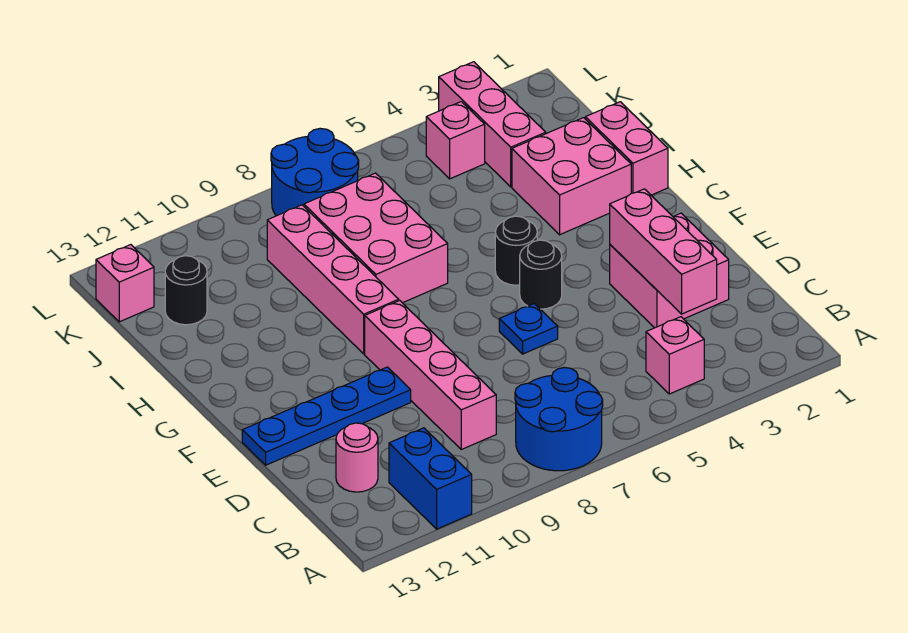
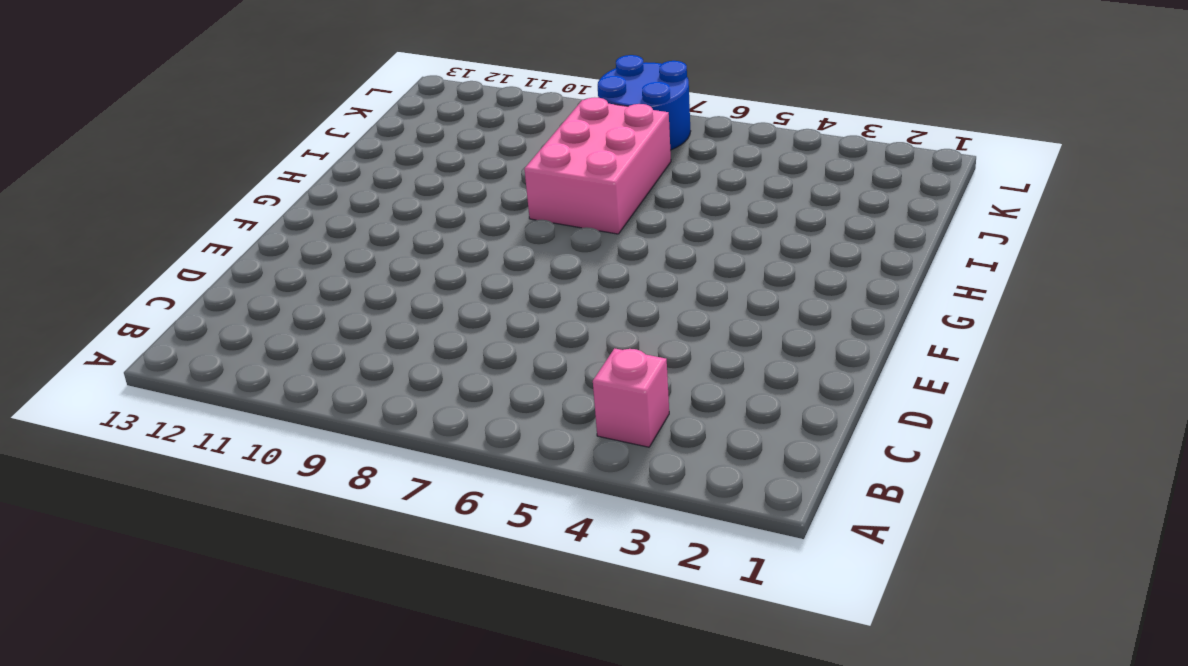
none -> blue round brick A7:B8 level 1
none -> blue brick A11:B11 level 1
none -> pink brick C9:F9 level 1

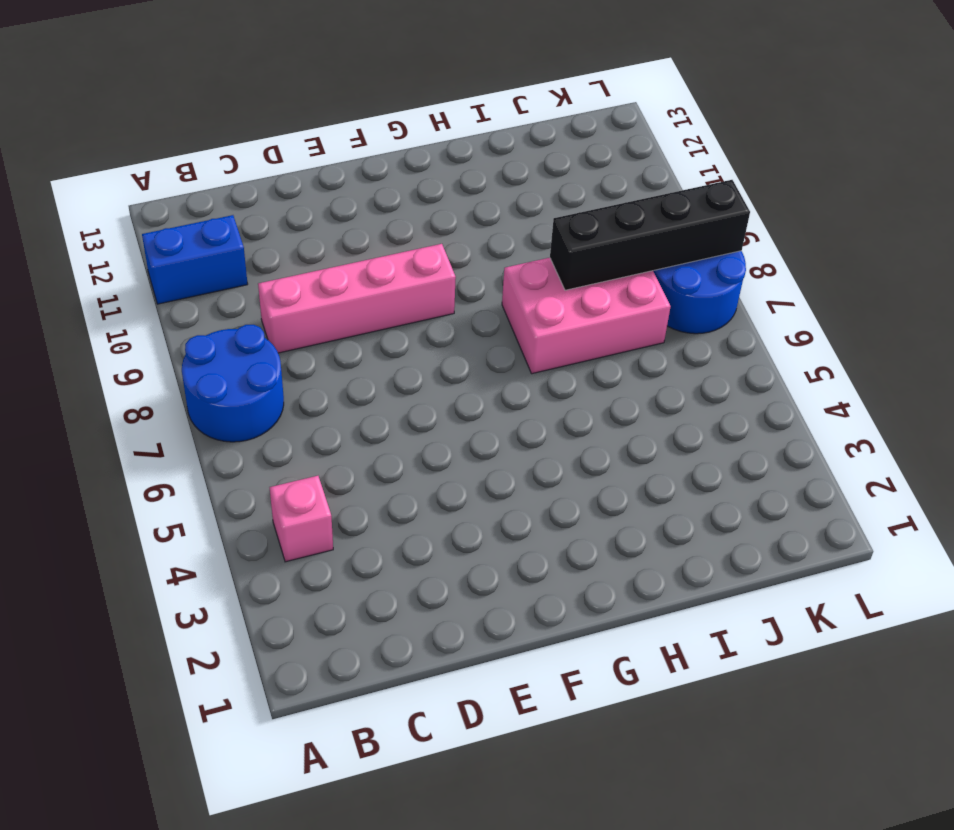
black brick I8:L8 level 2 -> none
none -> pink round brick C12 level 1
none -> pink brick D2:E3 level 1
none -> blue plate E6 level 1

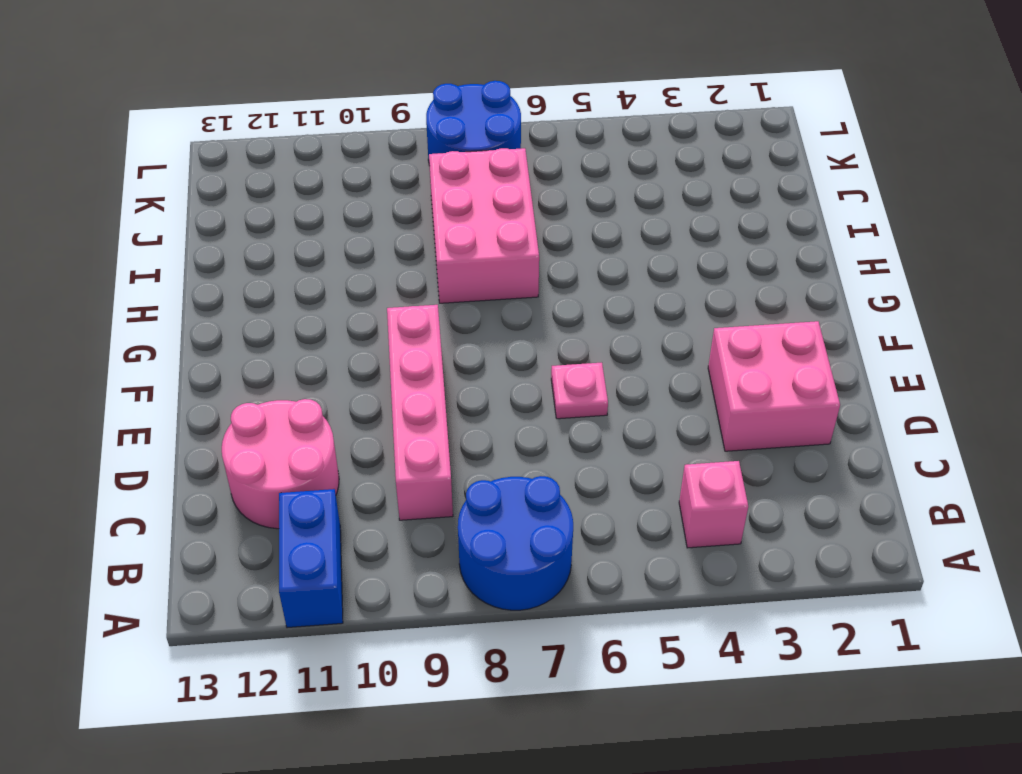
pink round brick C11:D12 level 1 -> pink round brick C12 level 1
pink plate E6 level 1 -> blue plate E6 level 1
none -> blue plate E10:E13 level 1
none -> black round brick F5 level 1
none -> black round brick G5 level 1

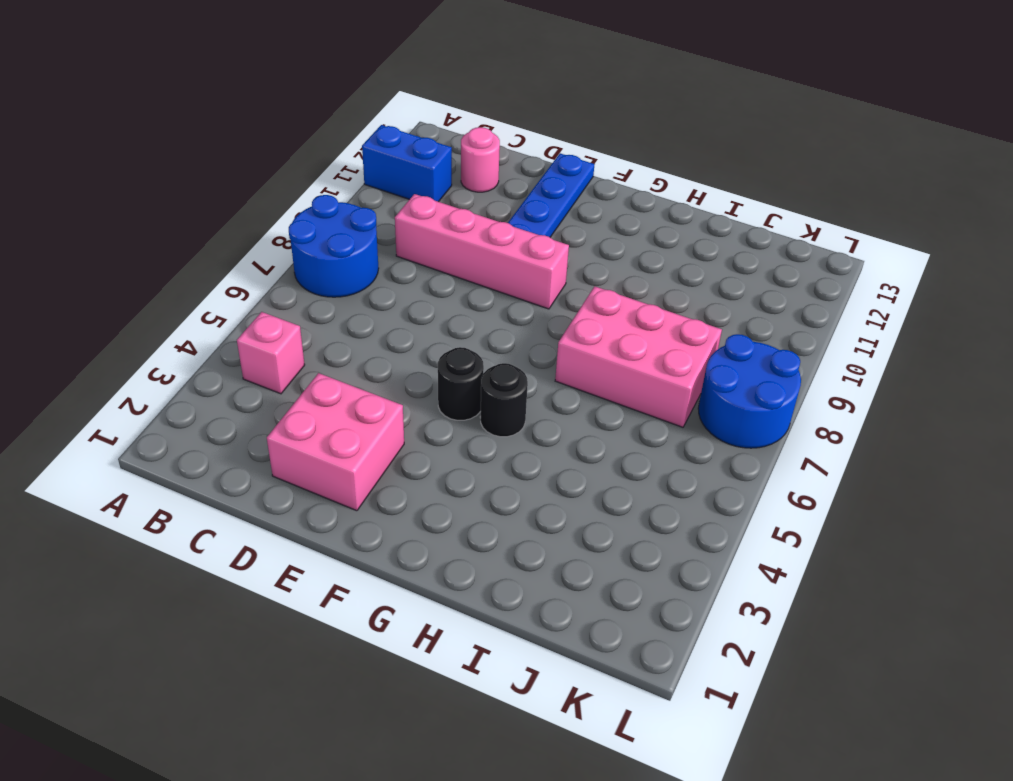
none -> blue plate E6 level 1
none -> pink brick G9:J9 level 1
none -> pink brick H1:I1 level 1

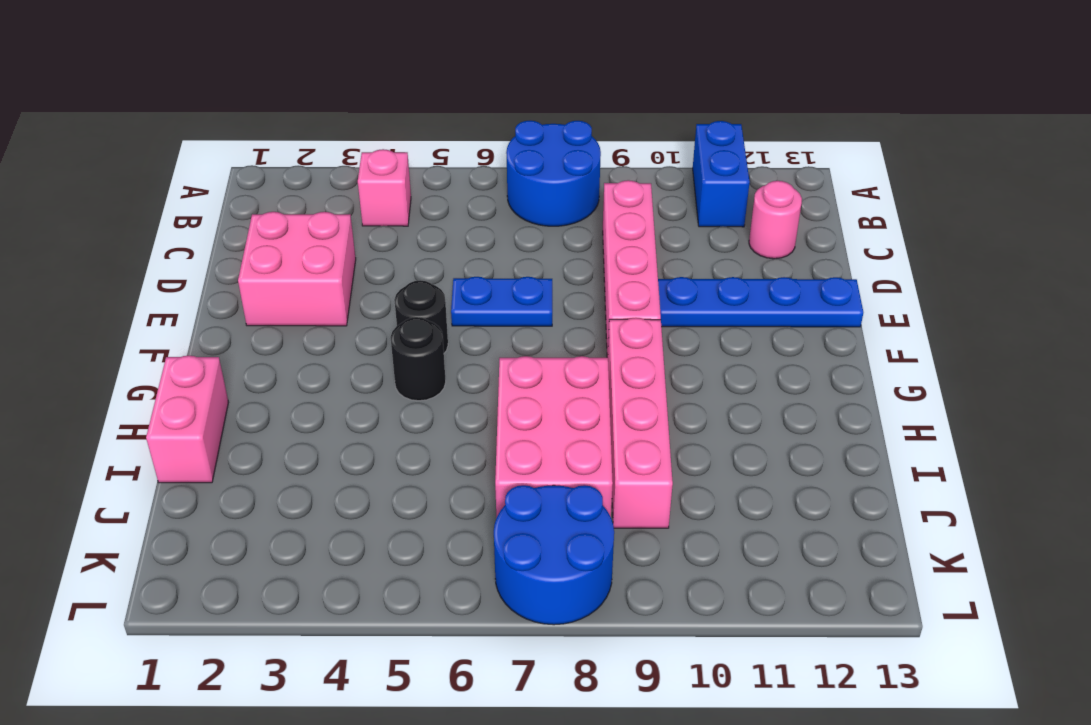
blue plate E6:E7 level 1 -> blue plate E6 level 1
none -> pink brick H2:I3 level 1
none -> pink brick J3:L3 level 1
none -> black round brick J12 level 1

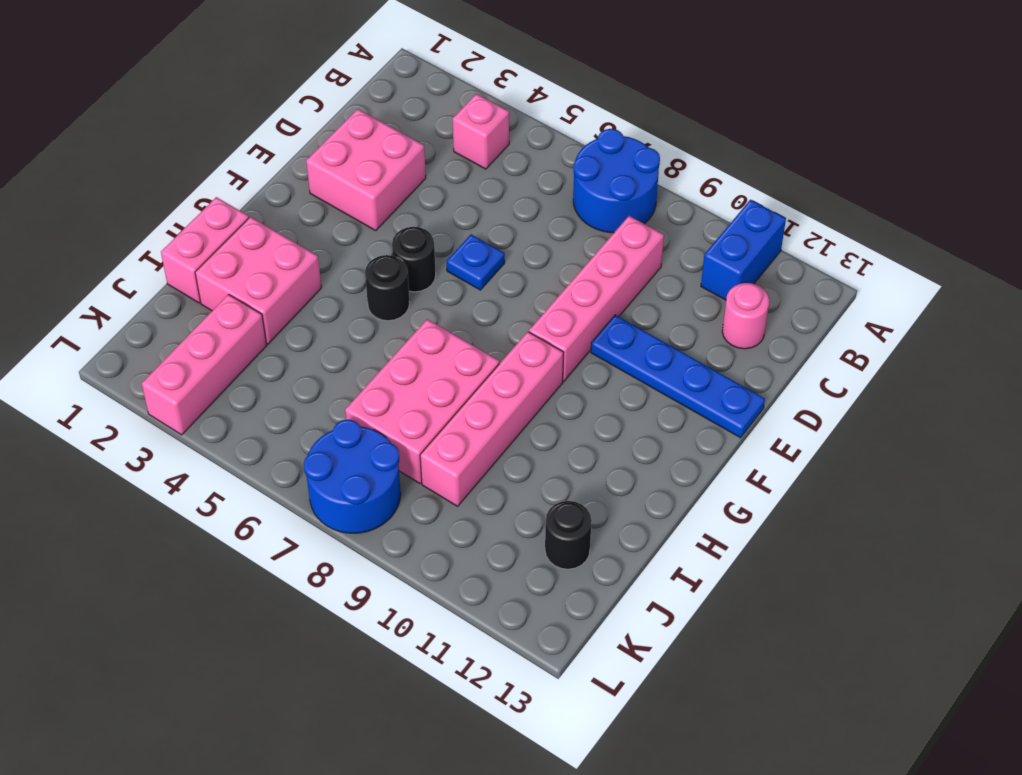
none -> pink brick K4 level 1
none -> pink brick K13 level 1
none -> pink brick C3:E3 level 2

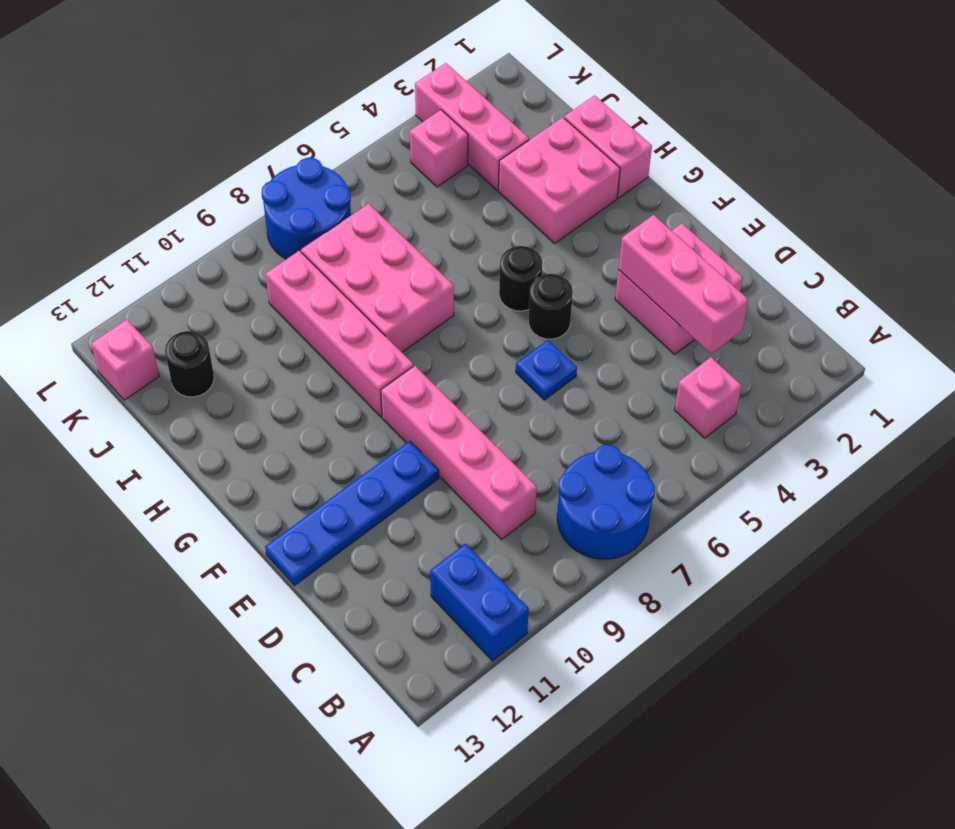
none -> pink round brick C12 level 1

